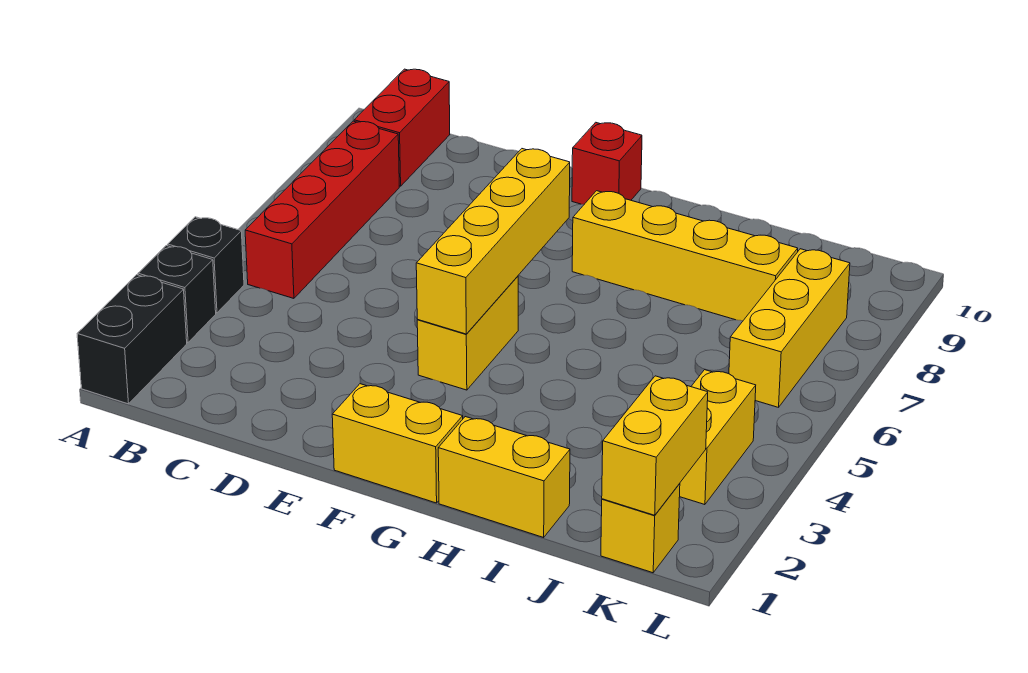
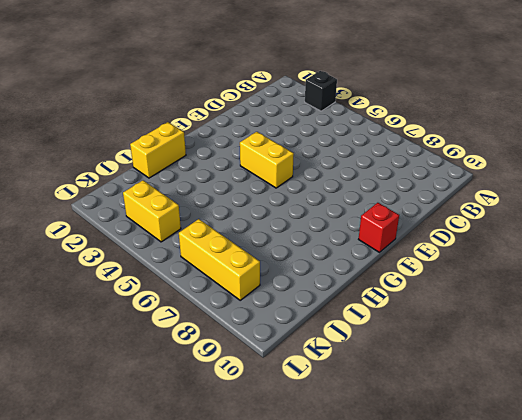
none -> black brick A1:A2 level 1
none -> black brick A4 level 1
none -> red brick B5:B8 level 1

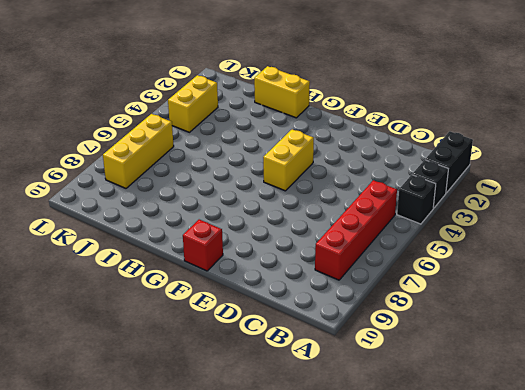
none -> red brick B9:B10 level 1
none -> yellow brick F1:G1 level 1
none -> yellow brick G8:J8 level 1

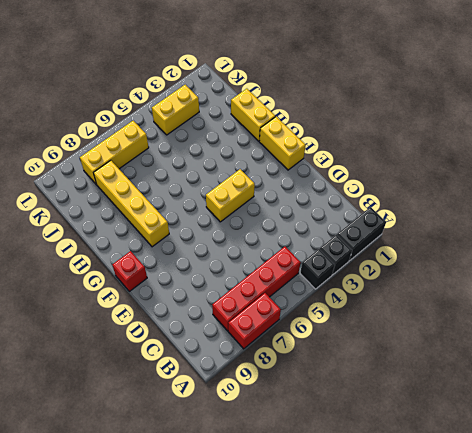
red brick A7:A8 level 1 -> red brick B9:B10 level 1
none -> yellow brick K1 level 1
none -> yellow brick F4:F7 level 2
none -> yellow brick K1:K2 level 2

